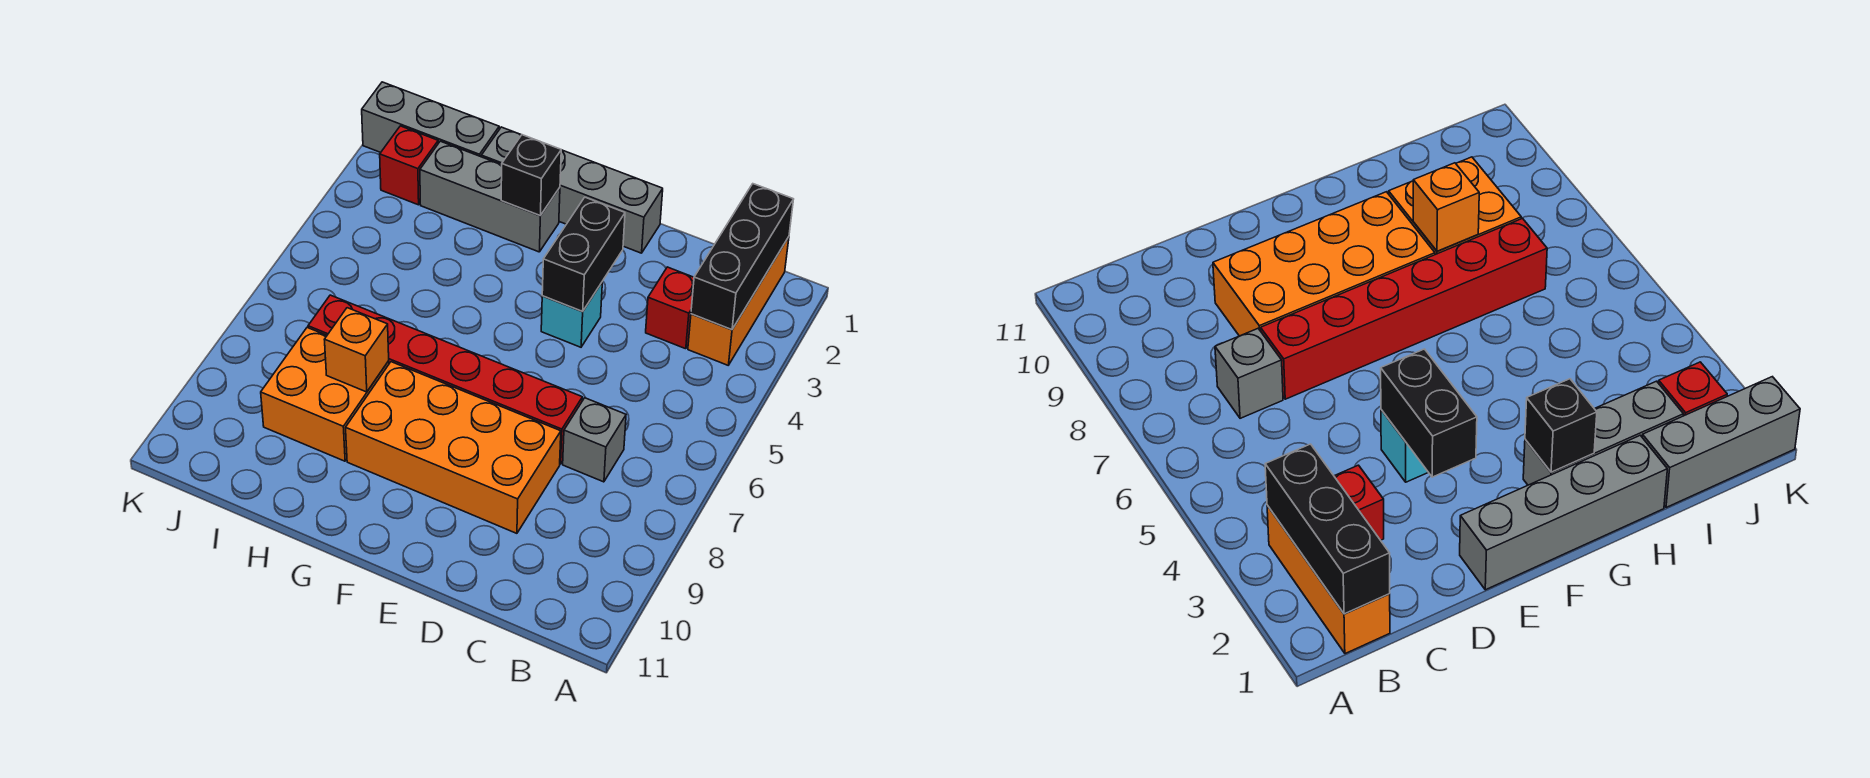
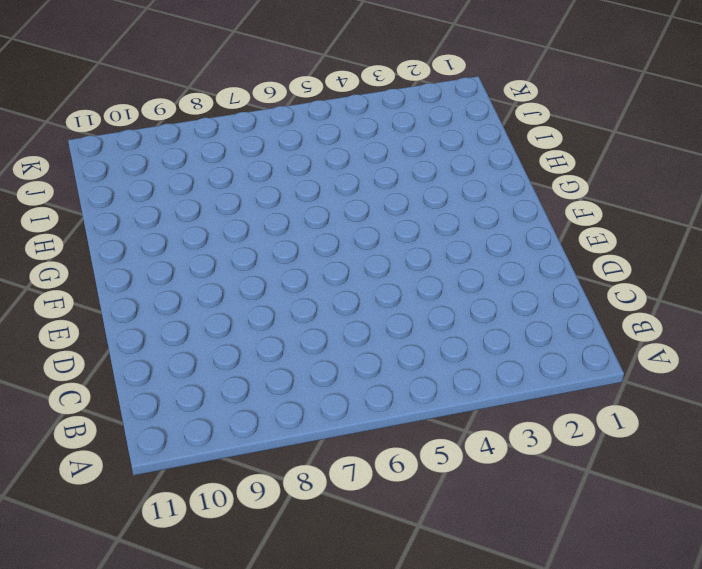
none -> orange brick B1:B3 level 1
none -> red brick C3 level 1
none -> grey brick C7 level 1

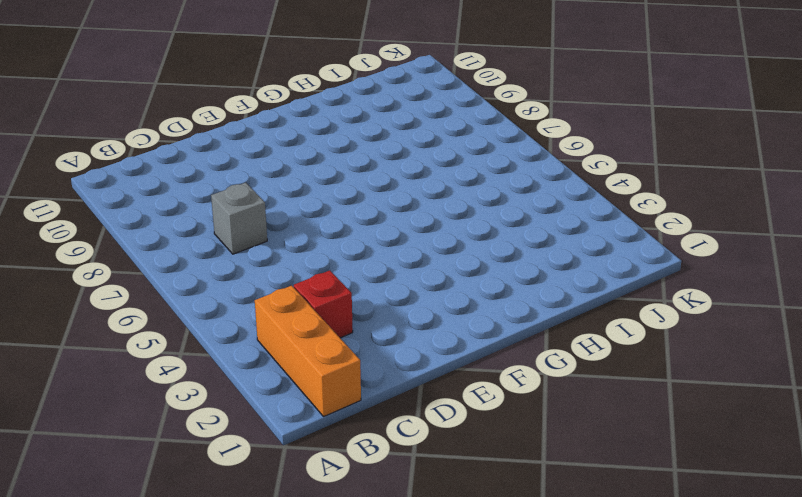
none -> red brick D7:I7 level 1
none -> orange brick D8:G9 level 1
none -> grey brick E1:H1 level 1

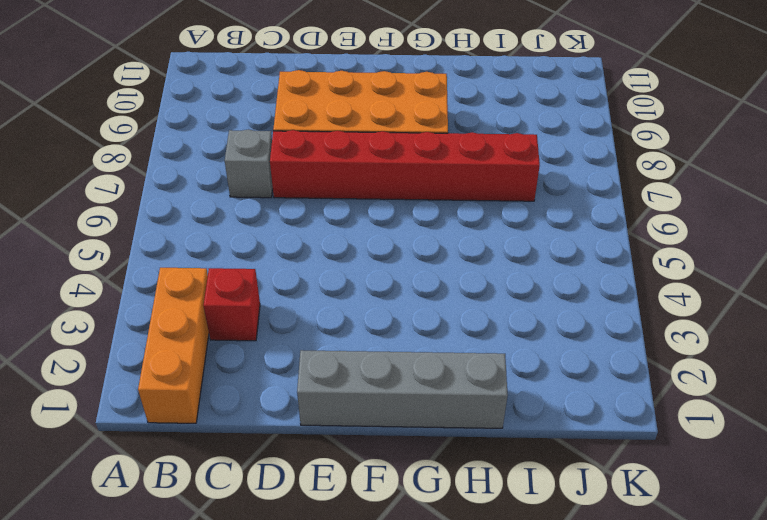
none -> cyan brick E4 level 1
none -> grey brick G2:I2 level 1
none -> orange brick H8:I9 level 1

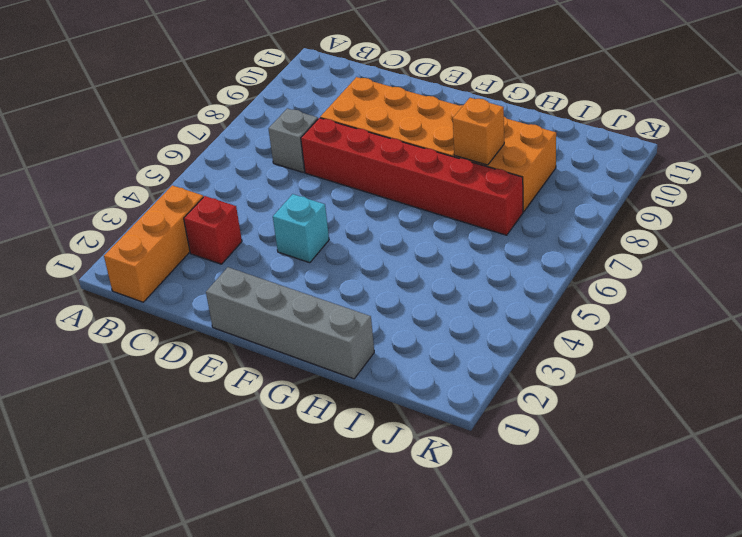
none -> grey brick G2:I2 level 1
none -> grey brick I1:K1 level 1
none -> red brick J2 level 1

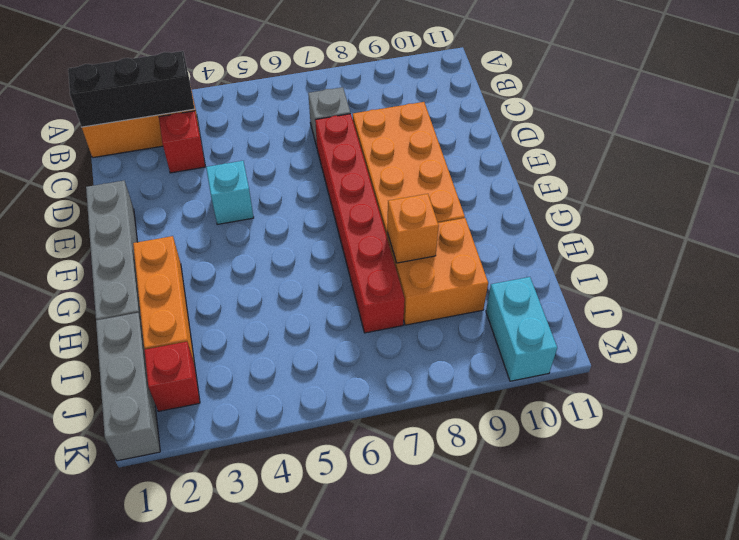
orange brick G2:I2 level 1 -> grey brick G2:I2 level 1
cyan brick J10:K10 level 1 -> none
none -> black brick E3:E4 level 2
none -> black brick G2 level 2

